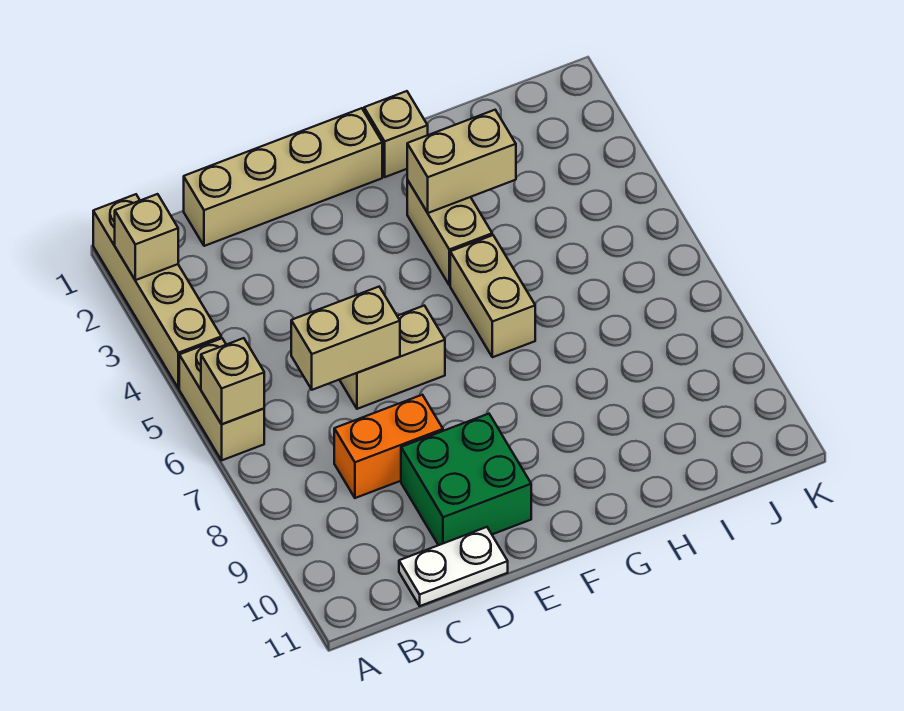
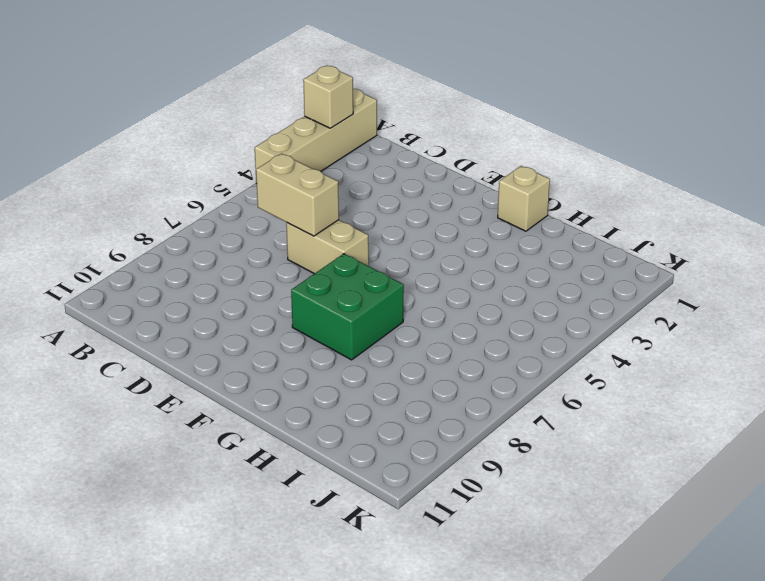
green brick F7:G8 level 1 -> green brick D9:E10 level 1
none -> tan brick A5:A6 level 1
none -> tan brick C1:F1 level 1
none -> orange brick C8:D8 level 1

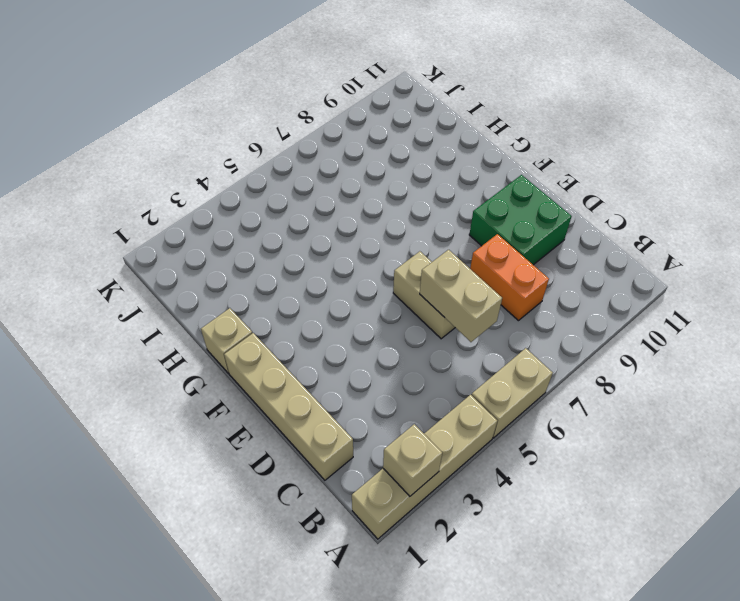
none -> white plate C11:D11 level 1
none -> tan brick G3:G4 level 1
none -> tan brick G5:G6 level 1

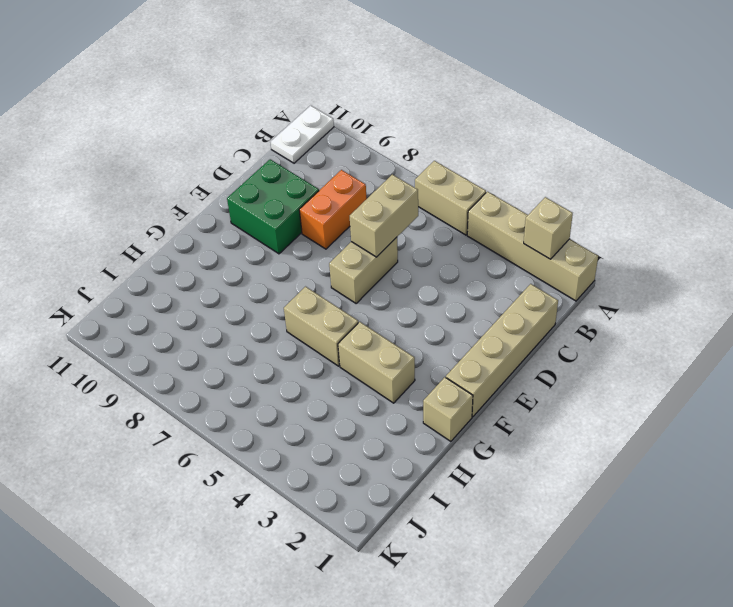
white plate A11:B11 level 1 -> white plate C11:D11 level 1
none -> tan brick A6 level 2
none -> tan brick G3:H3 level 2

